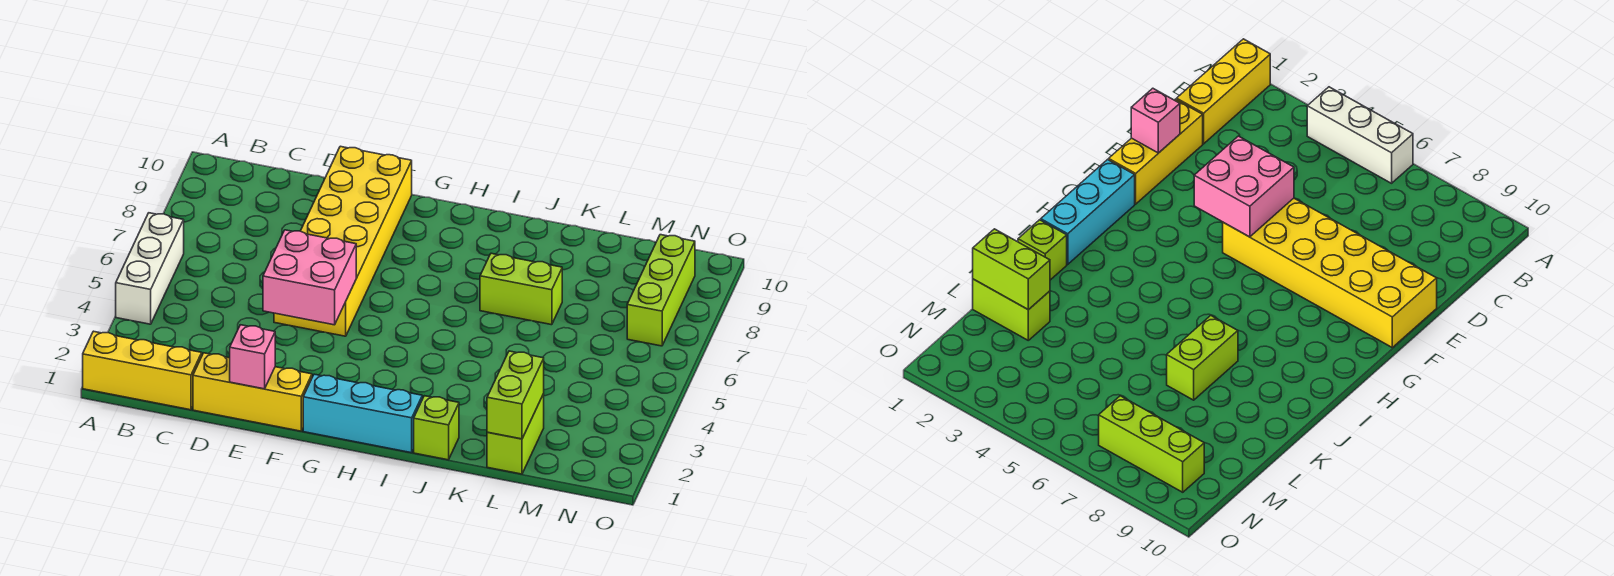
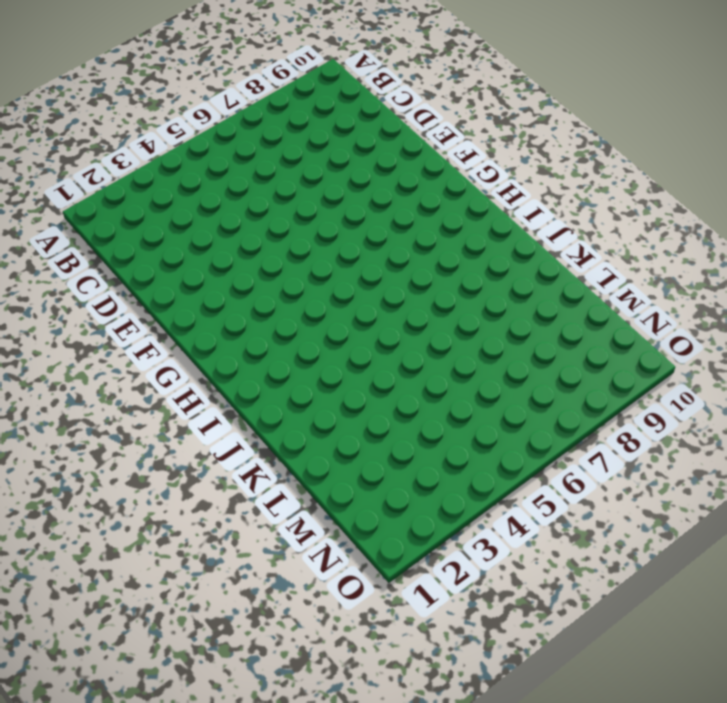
none -> yellow brick A1:C1 level 1
none -> white brick A4:A6 level 1
none -> yellow brick D1:F1 level 1

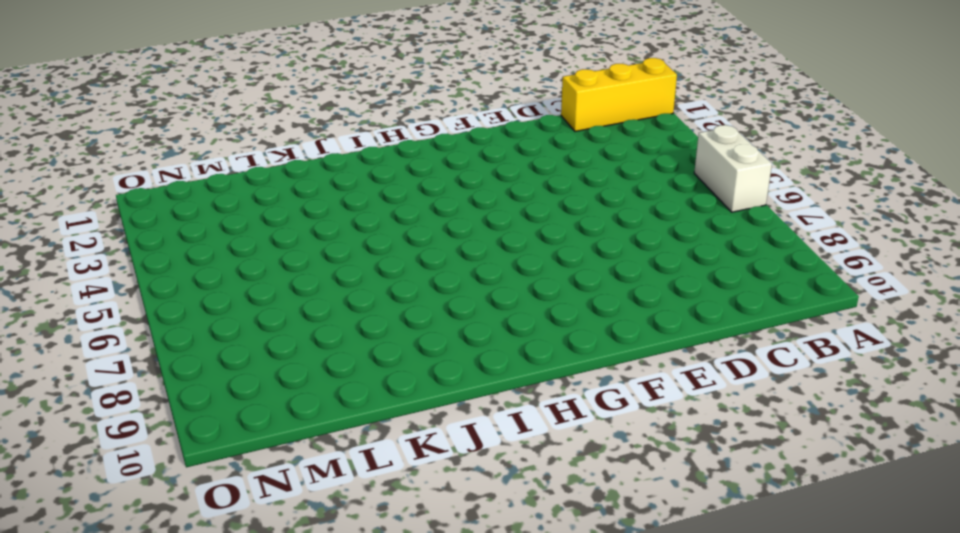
white brick A5:A6 level 1 -> white brick A4:A6 level 1
none -> yellow brick D1:F1 level 1
none -> yellow brick E5:F10 level 1
none -> cyan brick G1:I1 level 1

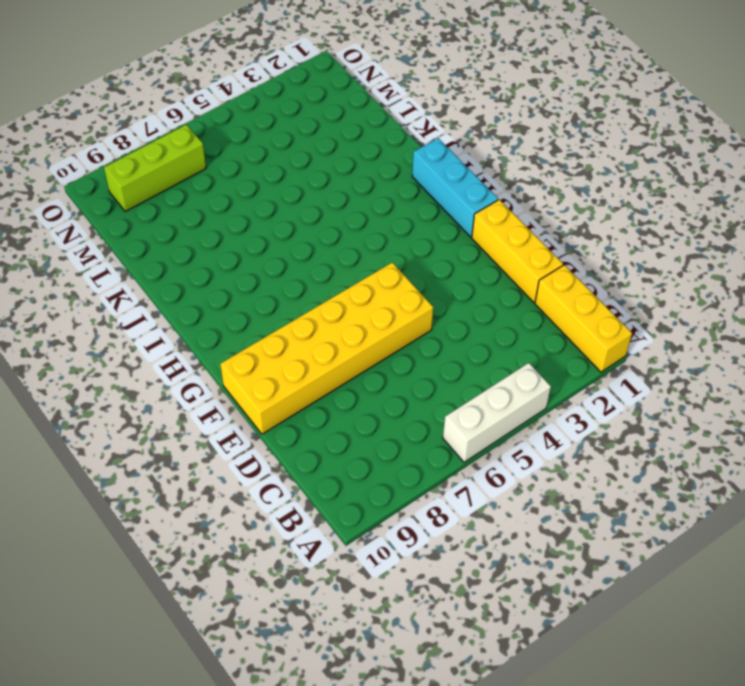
none -> lime brick J1 level 1
none -> lime brick J7:K7 level 1
none -> lime brick L1:L2 level 1

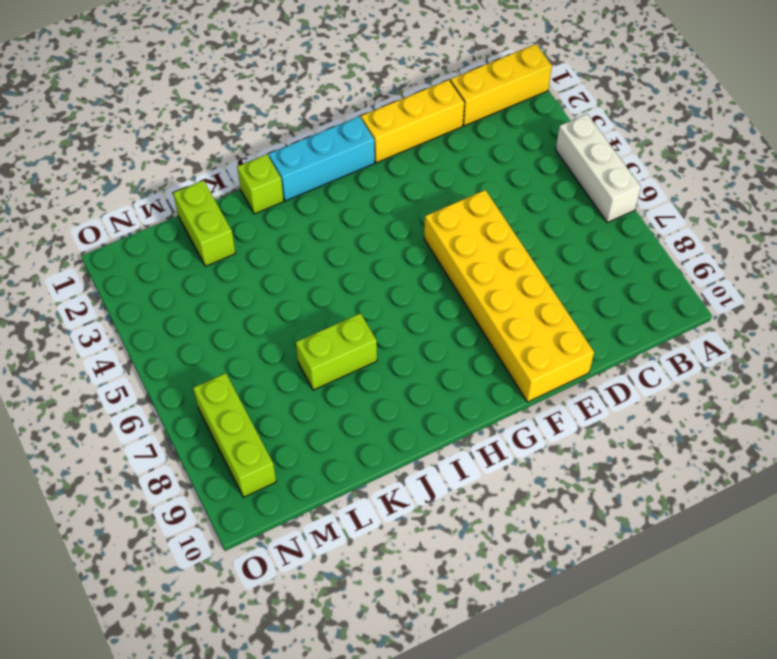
none -> pink brick E1 level 2
none -> pink brick E4:F5 level 2
none -> lime brick L1:L2 level 2

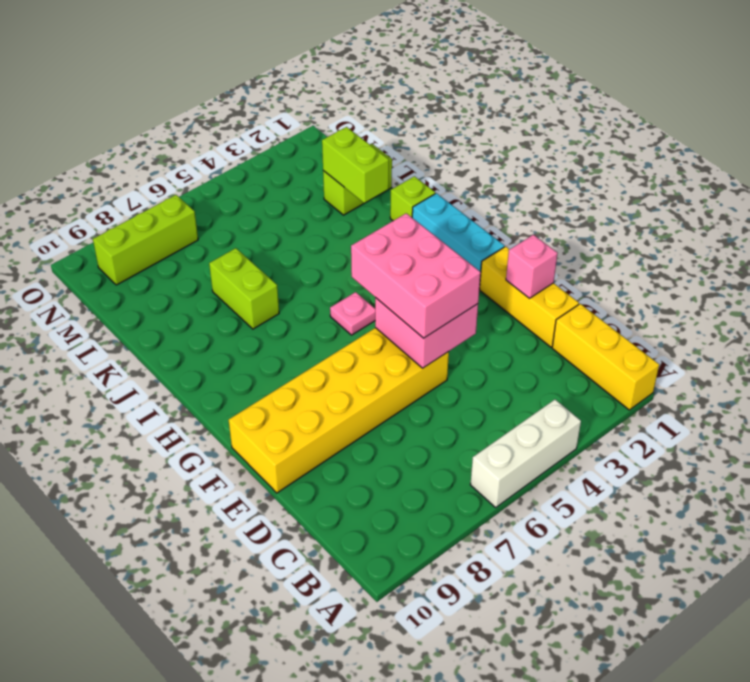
pink brick E4:G5 level 3 -> none
pink plate H5 level 1 -> none
lime brick K2:L2 level 2 -> lime brick L1:L2 level 2

